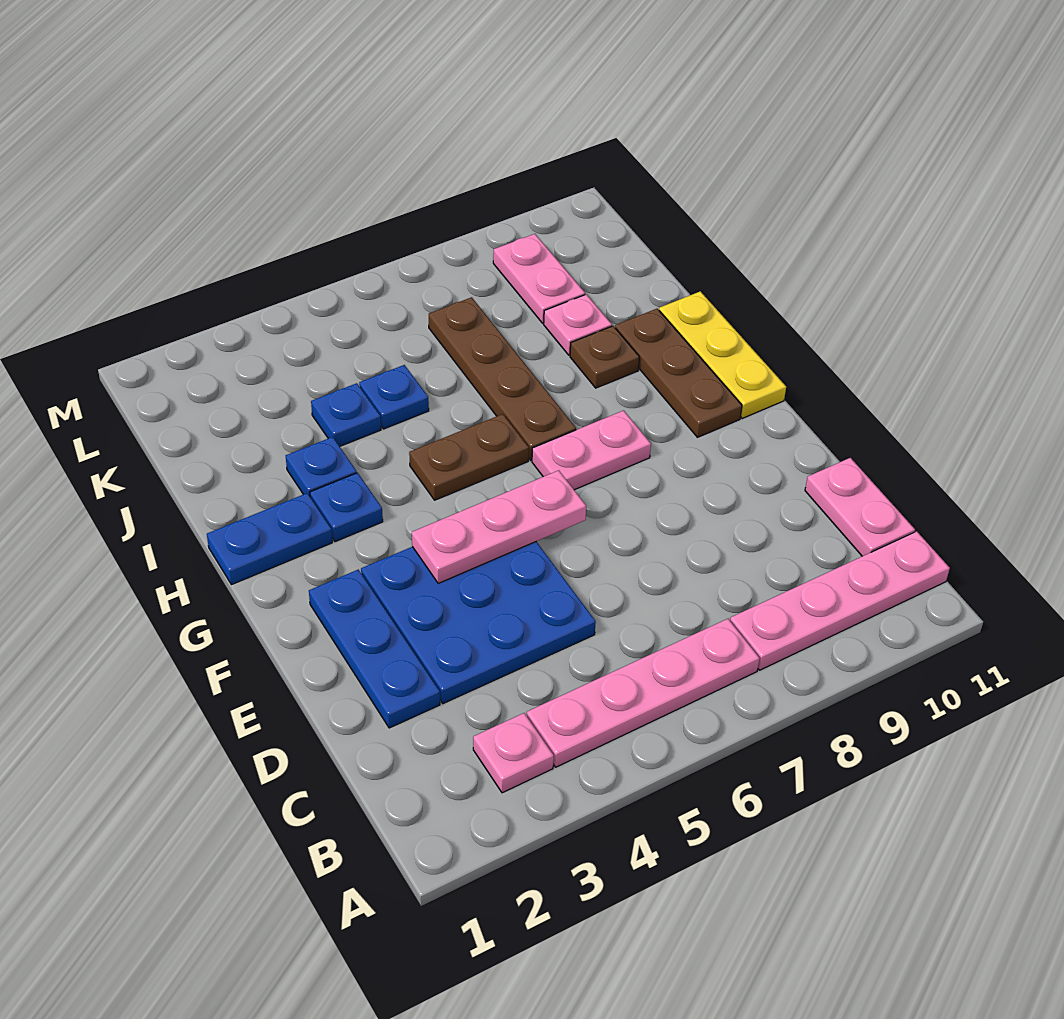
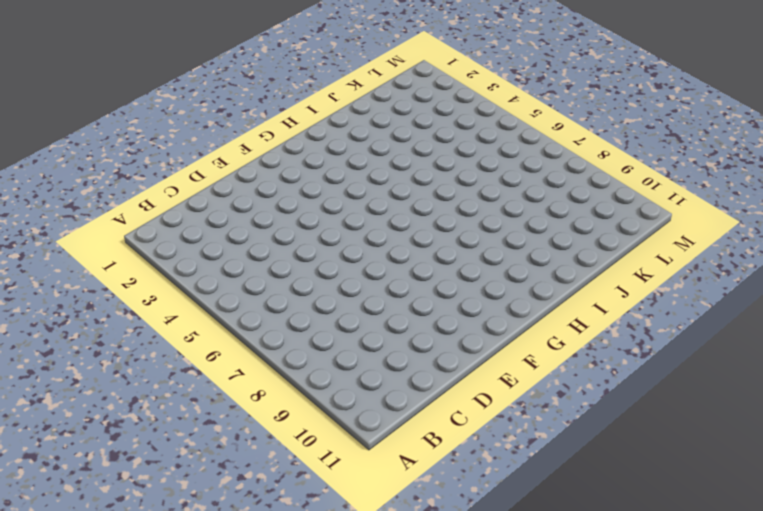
none -> pink plate B3 level 1
none -> pink plate B4:B7 level 1
none -> pink plate B8:B11 level 1

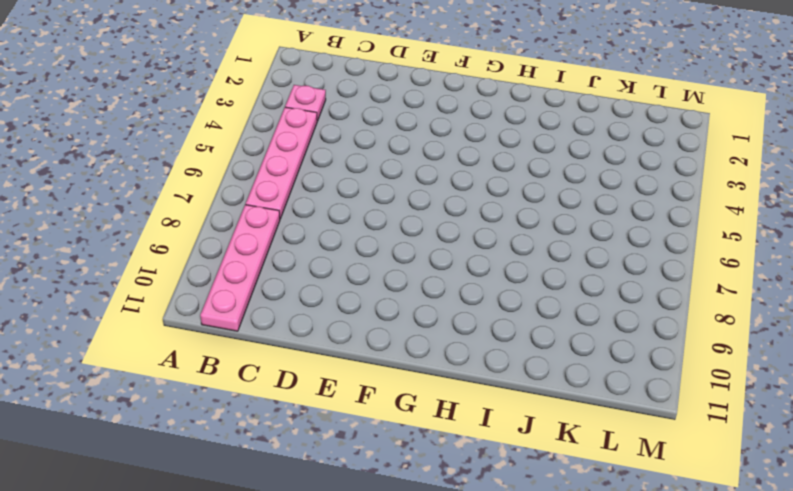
none -> pink plate C11:D11 level 1
none -> blue plate D2:F2 level 1
none -> blue plate D3:F5 level 1

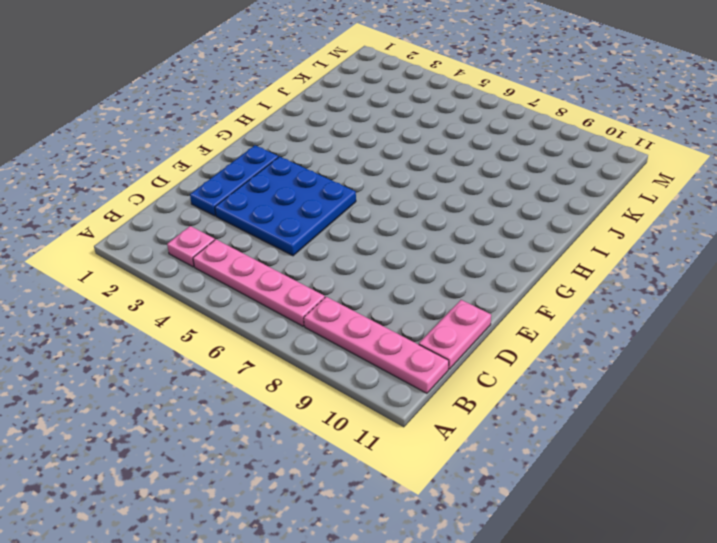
none -> pink plate G7:G8 level 1
none -> brown plate G10:I10 level 1
none -> yellow plate G11:I11 level 1

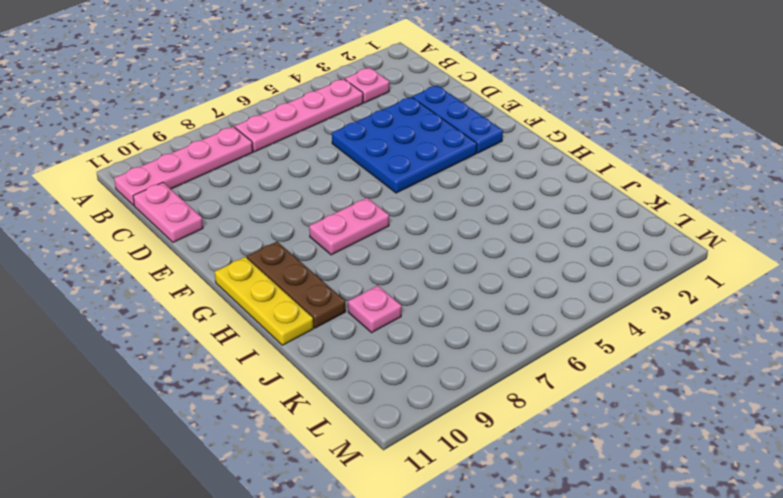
none -> blue plate H1:H2 level 1
none -> blue plate H3 level 1
none -> brown plate H5:H6 level 1

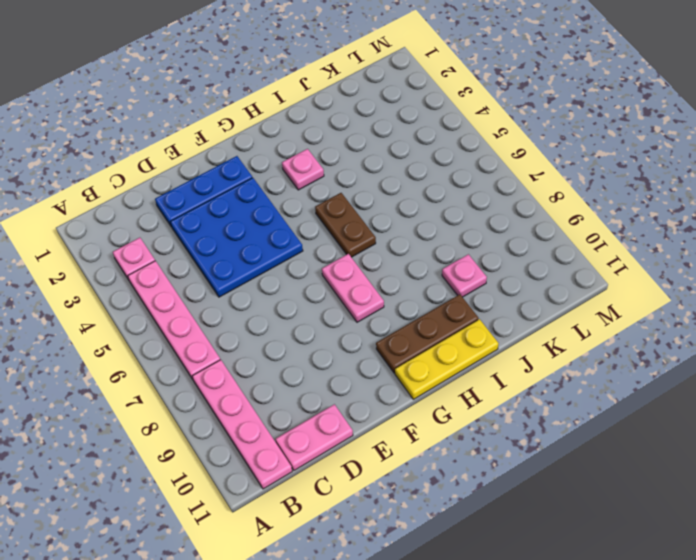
pink plate H3 level 1 -> blue plate H3 level 1
none -> blue plate H1:H2 level 1
none -> brown plate H7:K7 level 1
none -> blue plate I3 level 1

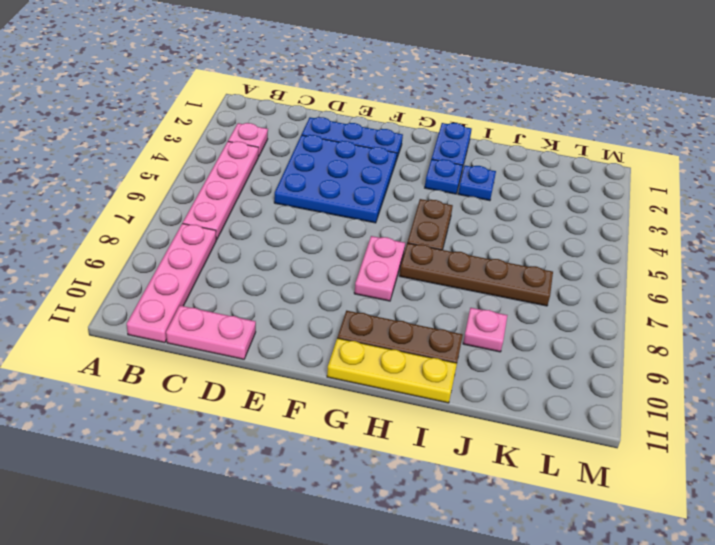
none -> brown plate I9 level 1
none -> blue plate J4 level 1
none -> blue plate J5 level 1

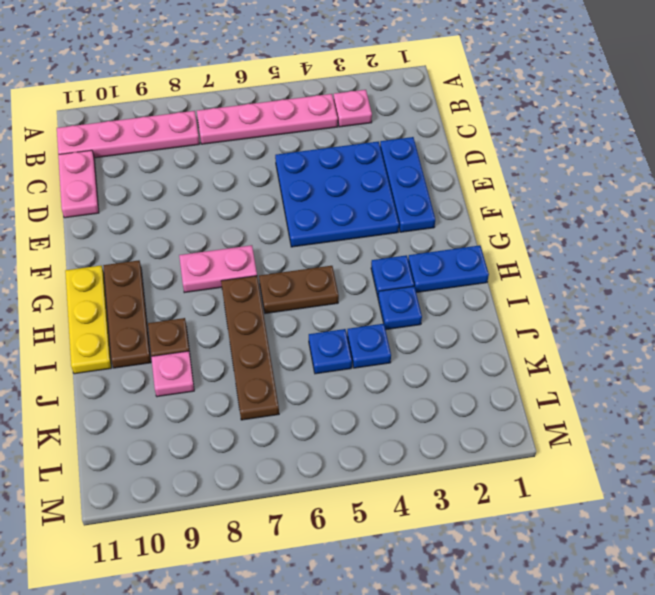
none -> pink plate K9:L9 level 1
none -> pink plate F4:F6 level 2

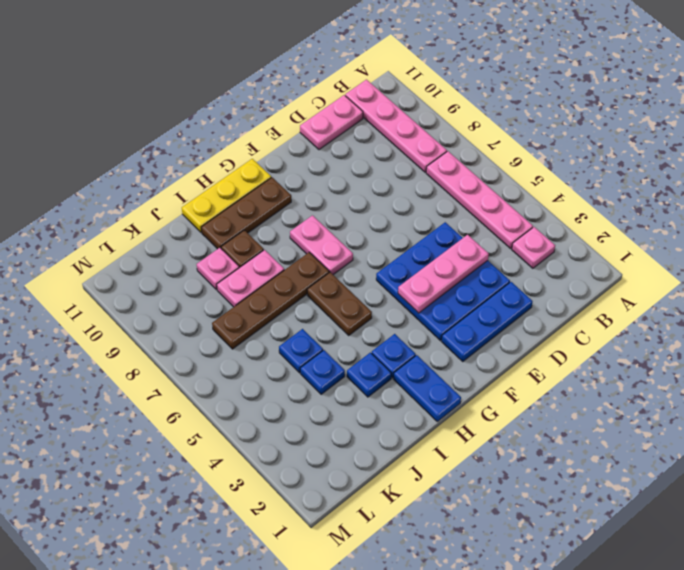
pink plate D4:F4 level 2 -> pink plate F4:F6 level 2
pink plate I8:J8 level 1 -> pink plate K9:L9 level 1

